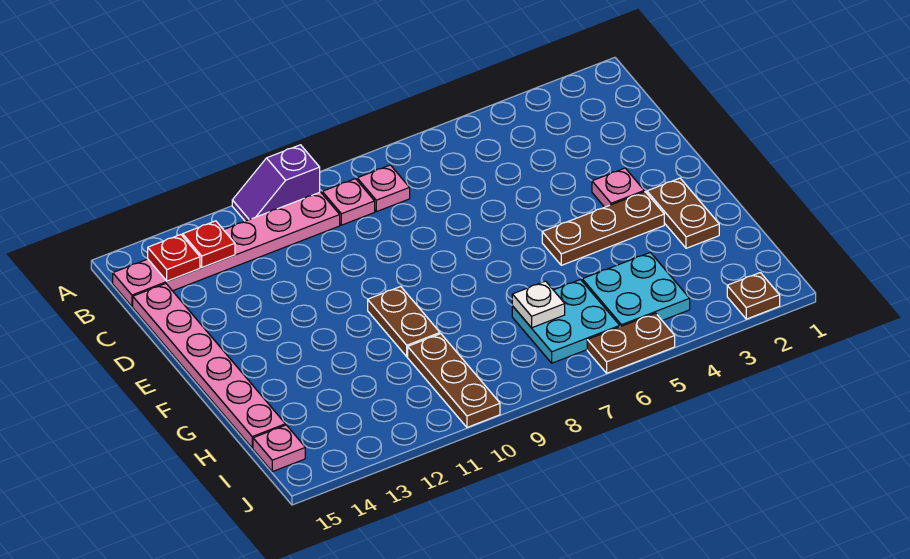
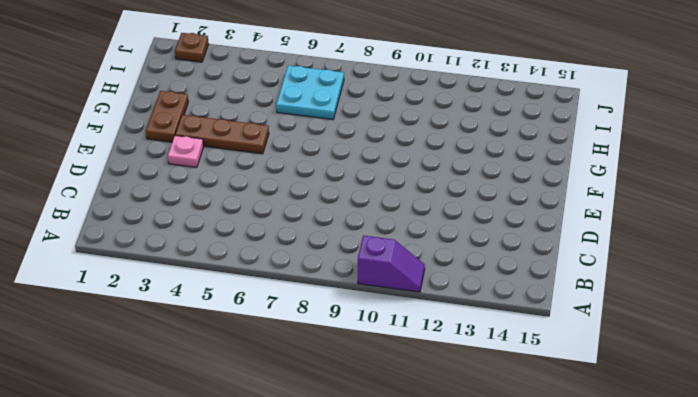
none -> pink plate B8 level 1
none -> pink plate B9 level 1
none -> pink plate B10:B15 level 1

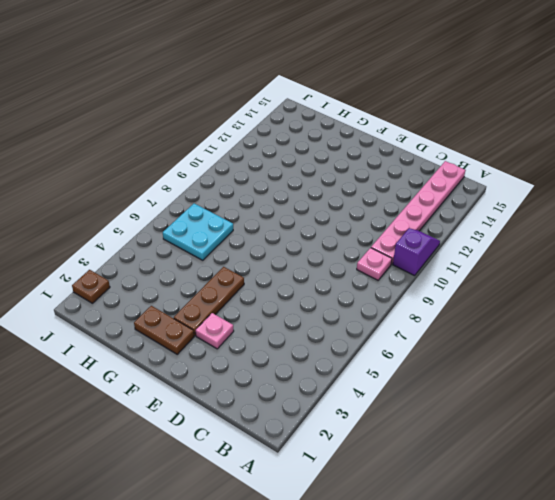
none -> pink plate B8 level 1
none -> pink plate C15:H15 level 1
none -> brown plate F10:G10 level 1

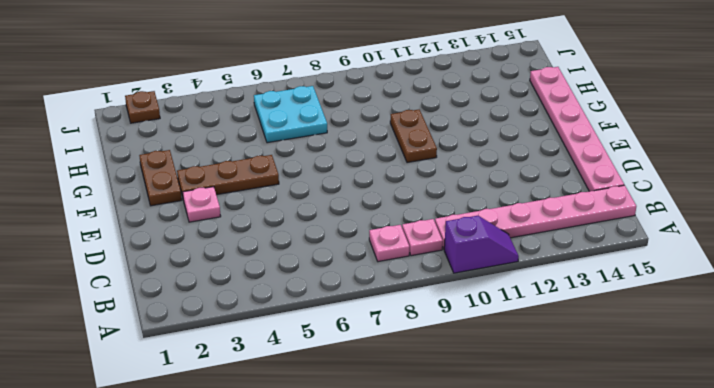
none -> cyan plate H4:I5 level 1
none -> brown plate H10:J10 level 1
none -> pink plate I15 level 1

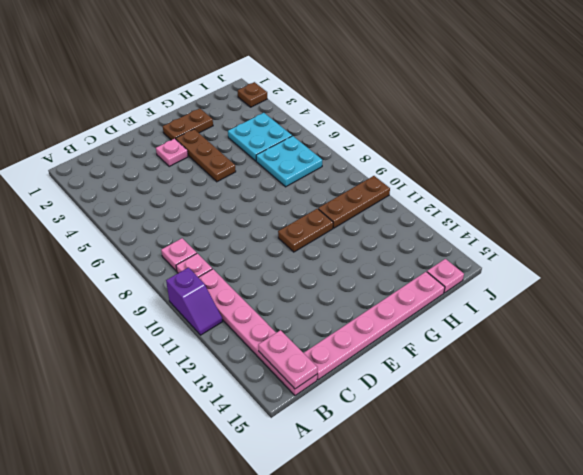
pink plate B14:B15 level 2 -> red plate B14 level 2
none -> brown plate J5:J6 level 1
none -> red plate B13 level 2
none -> white plate H7 level 2

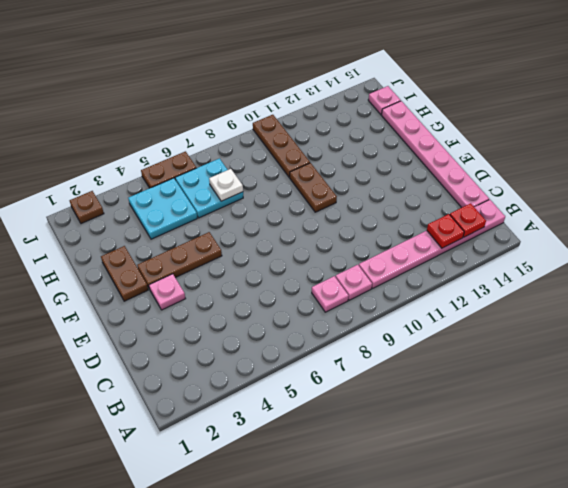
none -> purple slope A10:A11 level 1 top 10

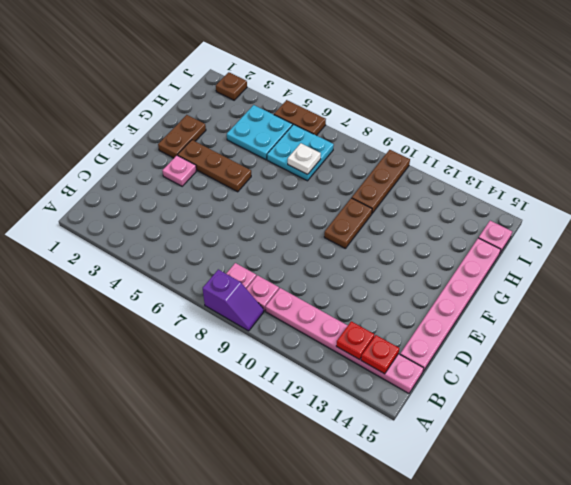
purple slope A8:A9 level 1 top 8 -> purple slope A10:A11 level 1 top 10

